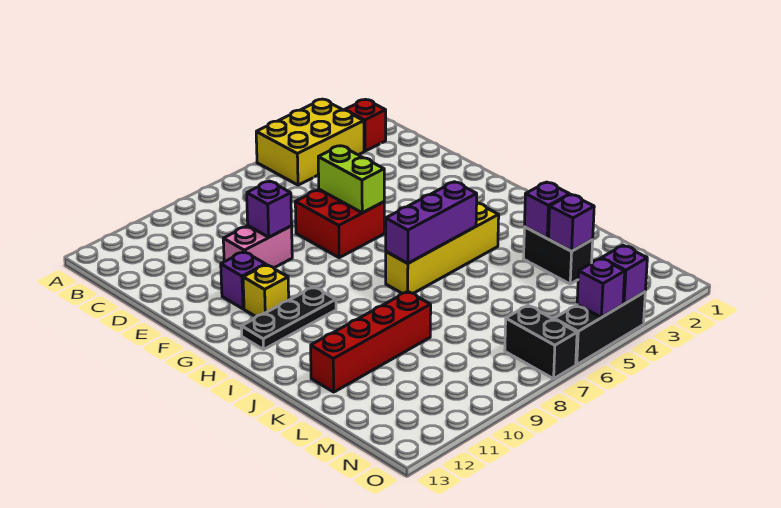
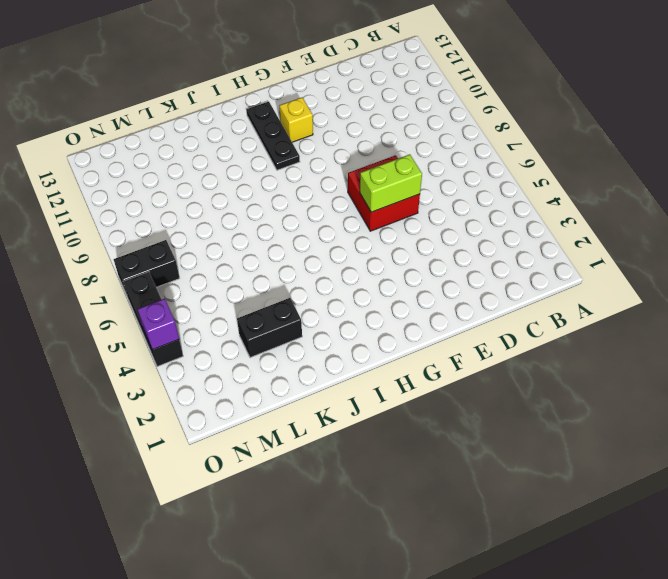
none -> yellow brick A3:B5 level 1
none -> red brick B2 level 1
none -> pink brick E9:E10 level 1

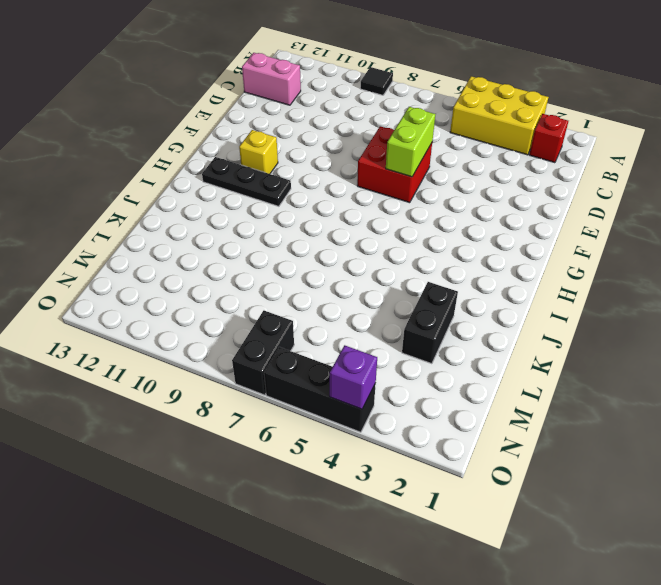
black tile A9 level 1 -> none
pink brick C12:C13 level 1 -> pink brick E9:E10 level 1
none -> purple brick F11 level 1
none -> yellow brick I4:I7 level 1
none -> red brick K9:K12 level 1

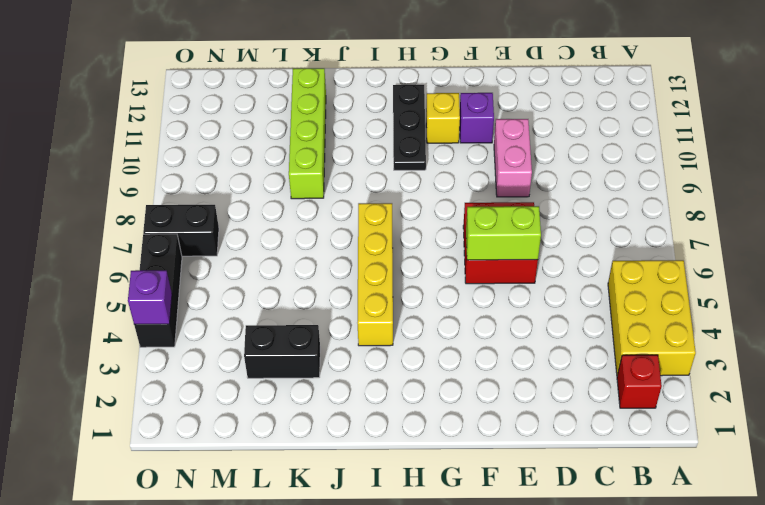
lime brick K9:K12 level 1 -> red brick K9:K12 level 1
none -> purple brick E9 level 2
none -> purple brick I5:I7 level 2
none -> purple brick K3 level 2

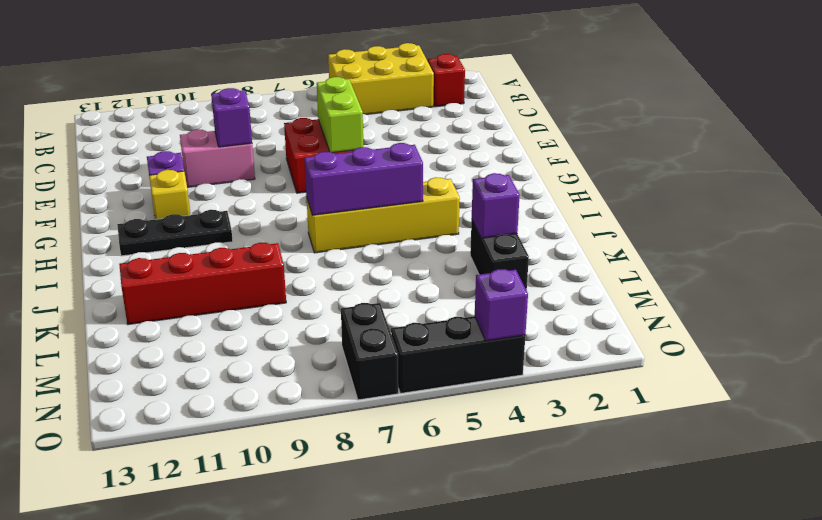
none -> purple brick L3 level 2
none -> purple brick O5 level 2

